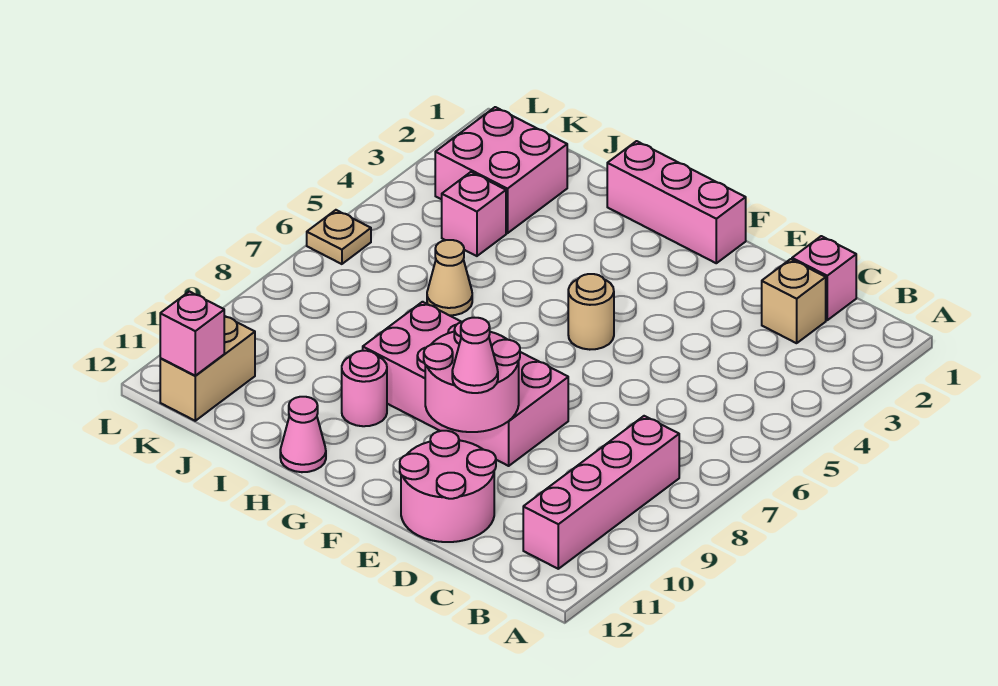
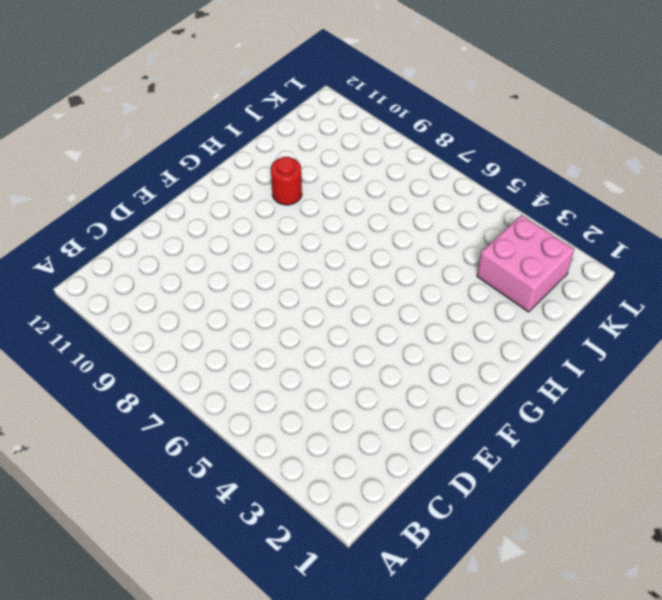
red round brick H10 level 1 -> pink round brick H10 level 1
none -> pink brick B8:B11 level 1
none -> pink brick C1 level 1
none -> tan brick C2 level 1

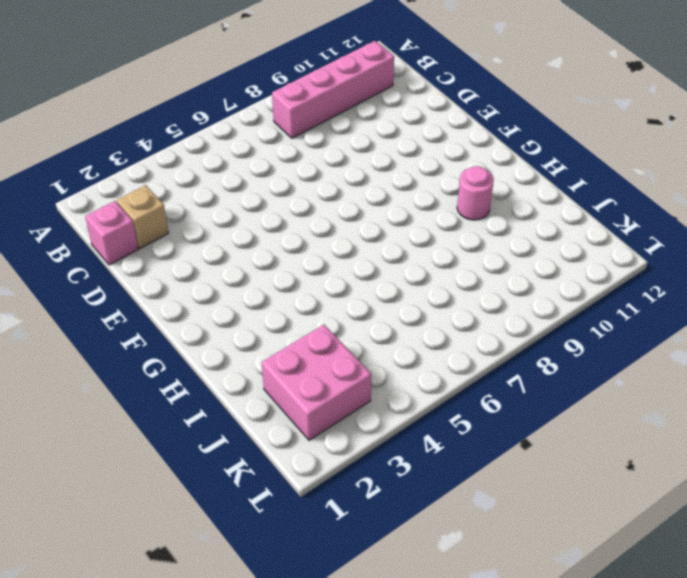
none -> pink round brick D11:E12 level 1
none -> pink brick E8:H9 level 1
none -> pink brick F1:H1 level 1

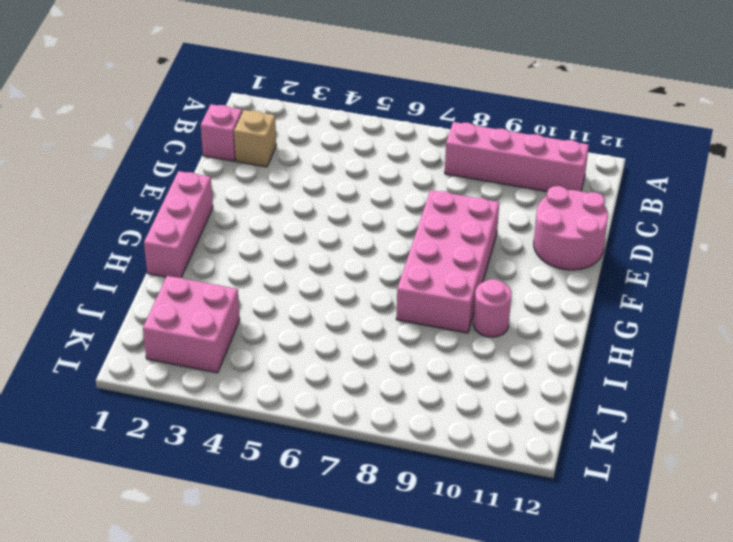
none -> tan round brick F5 level 1
none -> pink cone H12 level 1
none -> tan cone I6 level 1

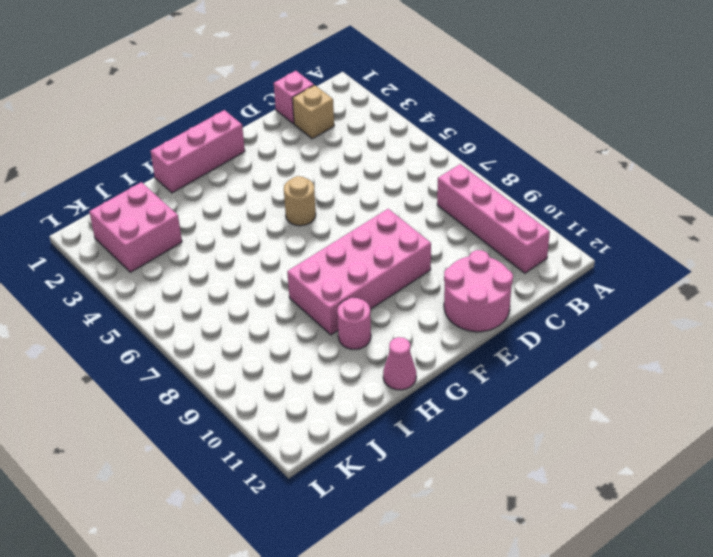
none -> tan cone I6 level 1
none -> pink brick J4 level 1
none -> tan brick K11:K12 level 1

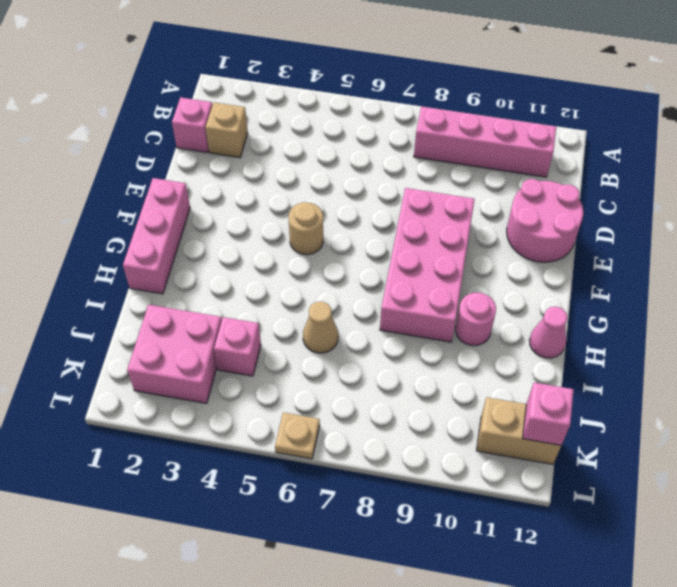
none -> pink round brick E9:F10 level 2
none -> pink cone E10 level 3

